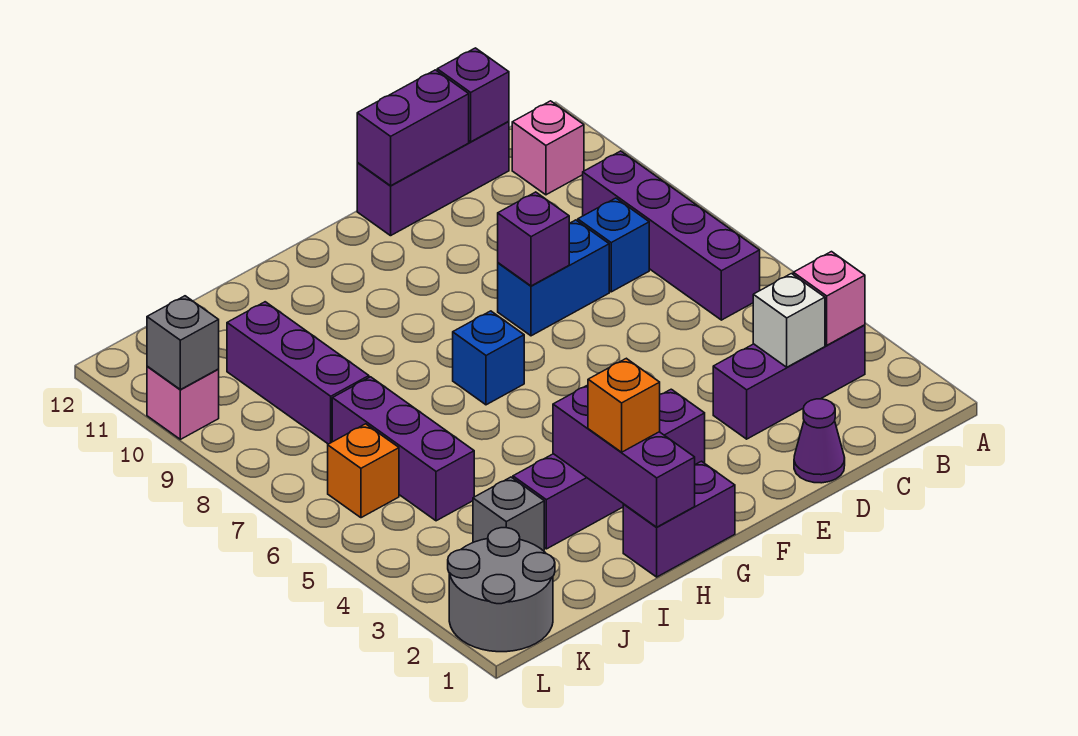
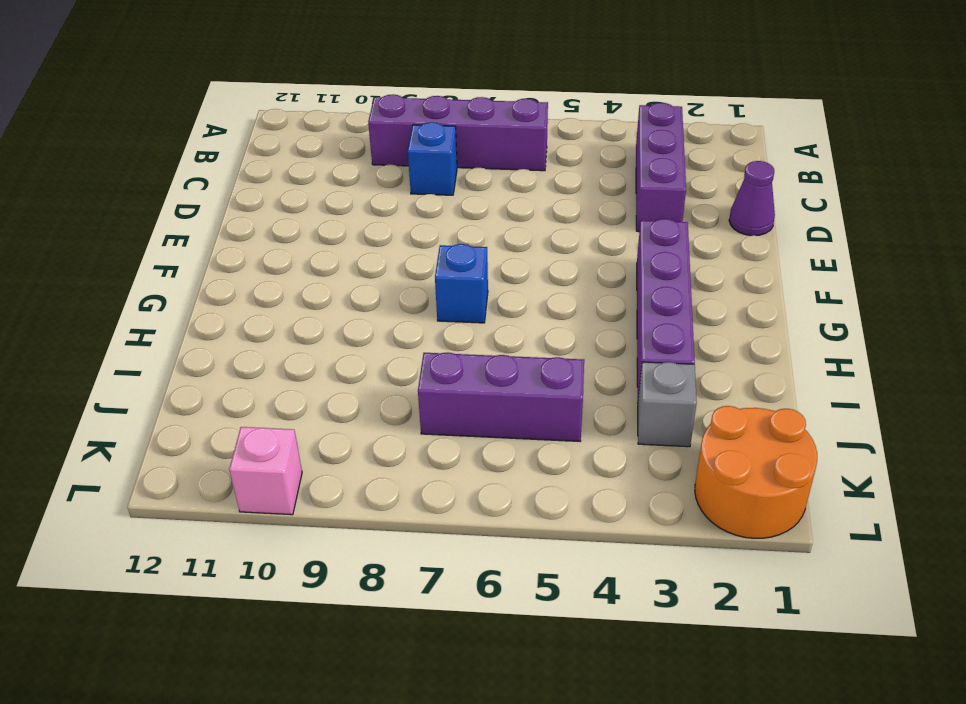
orange round brick K1:L2 level 1 -> grey round brick K1:L2 level 1
none -> pink brick B11 level 1
none -> purple brick C12:E12 level 1
none -> blue brick D8:E8 level 1

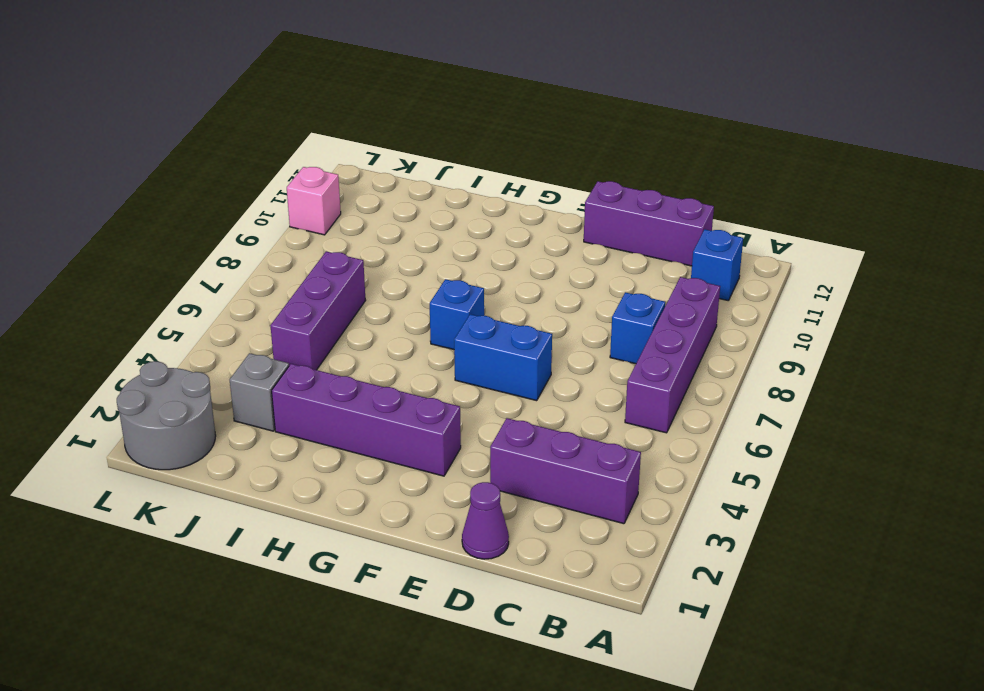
blue brick B11 level 1 -> pink brick B11 level 1
blue brick E6:F6 level 1 -> blue brick D8:E8 level 1
none -> purple brick G1:H1 level 1
none -> purple brick J8:J10 level 1
none -> orange brick K6 level 1

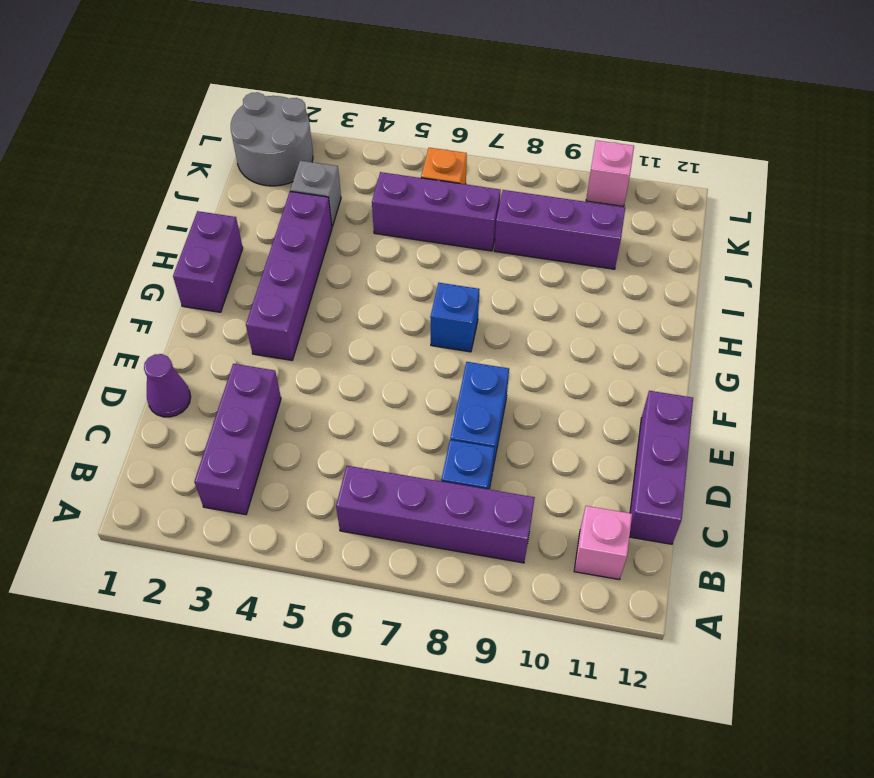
none -> pink brick B3 level 2
none -> white brick C3 level 2
none -> purple brick C12 level 2

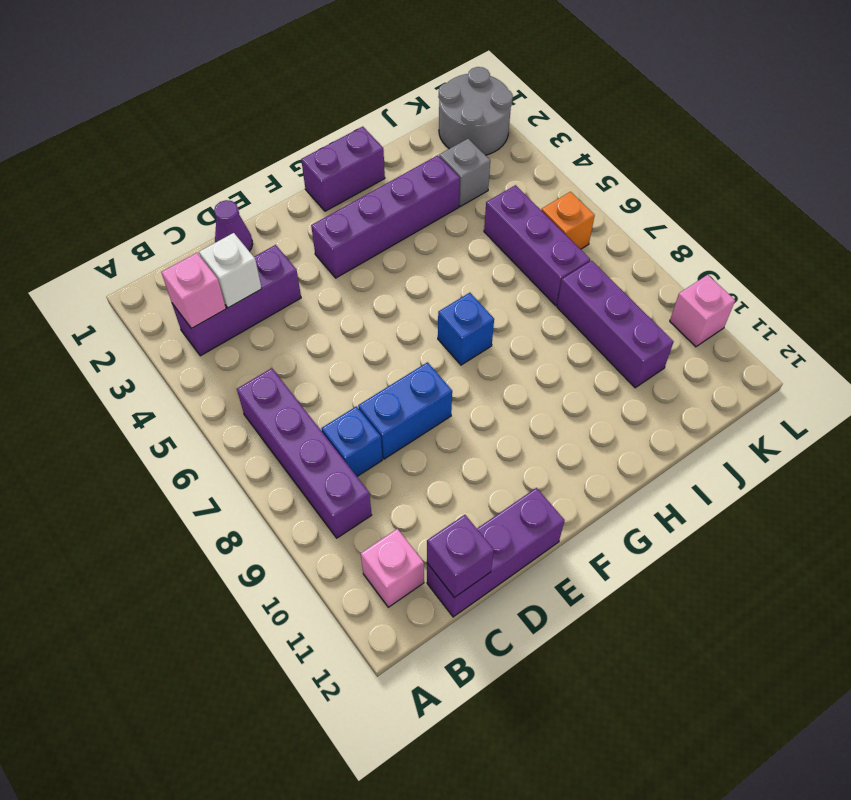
none -> purple brick D12:E12 level 2
none -> purple brick E8 level 2
none -> purple brick H1:H3 level 2

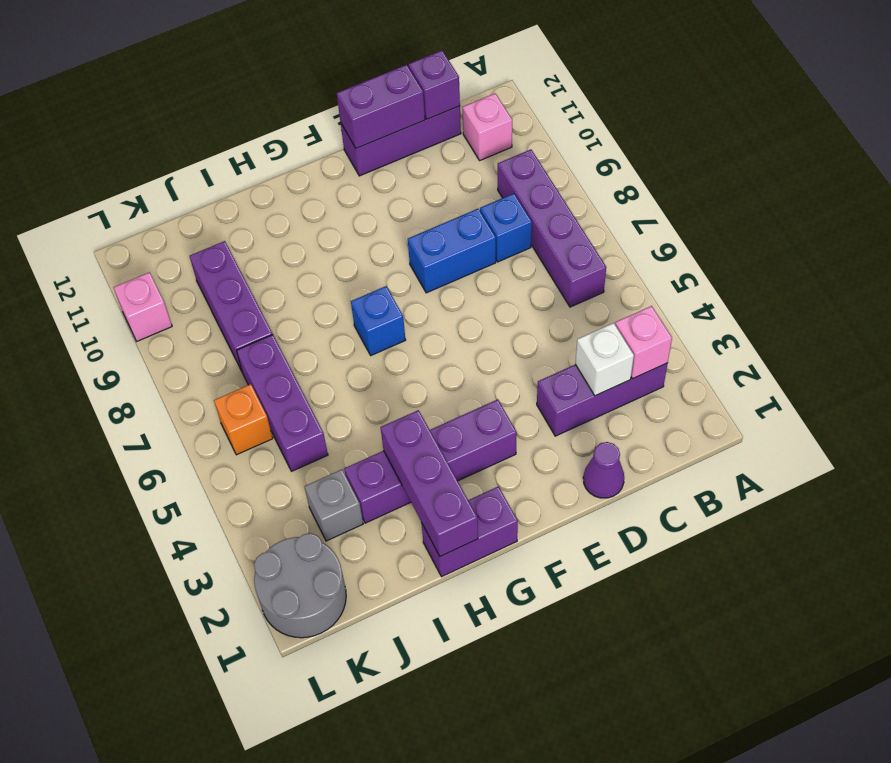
none -> purple brick E8 level 2
none -> grey brick L10 level 2
none -> orange brick H2 level 3

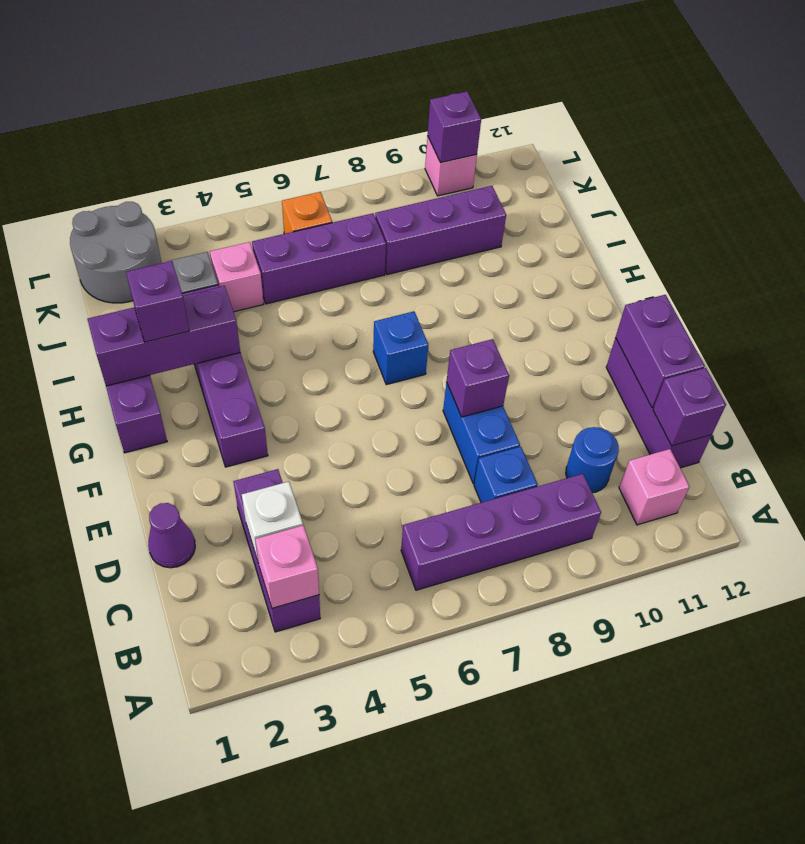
blue round brick C10 level 1 -> none
purple brick H2 level 3 -> orange brick H2 level 3
pink brick J4 level 1 -> none
purple brick L10 level 2 -> grey brick L10 level 2

